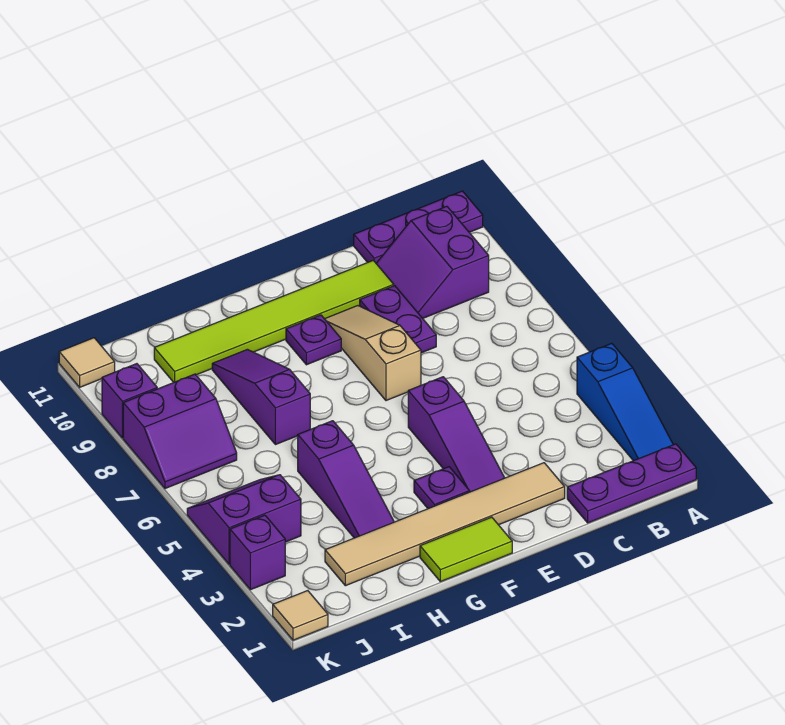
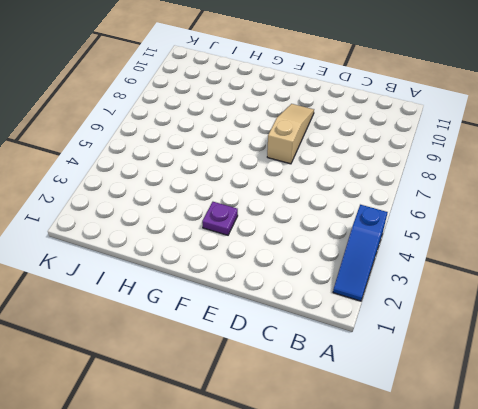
none -> purple plate A1:C1 level 1
none -> purple plate A11:C11 level 1
none -> purple slope B9:C10 level 1 top B

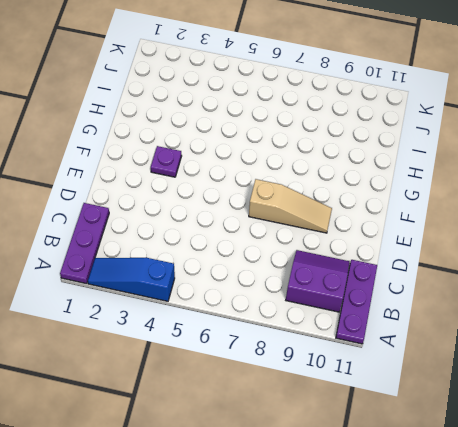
none -> tan tile D2:I2 level 1
none -> purple plate D8:D9 level 1
none -> lime tile D10:I10 level 1

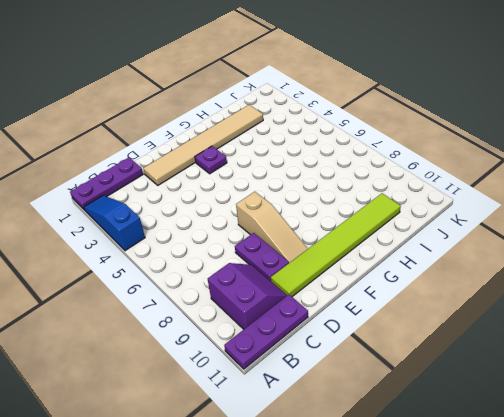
none -> purple slope E3:E5 level 1 top 5
none -> lime tile F1:G1 level 1
none -> purple plate F9 level 1

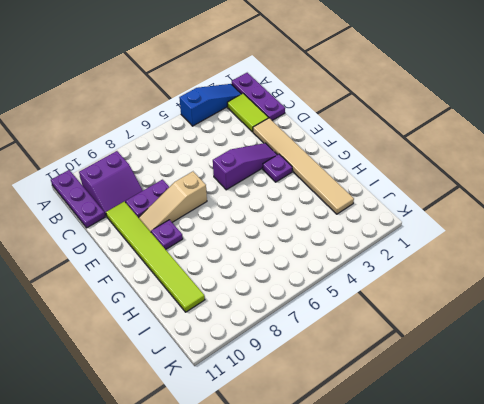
lime tile B2:C2 level 1 -> lime tile F1:G1 level 1
none -> purple slope H3:H5 level 1 top 5
none -> purple slope H7:H9 level 1 top 7
none -> purple slope J4:K5 level 1 top 4

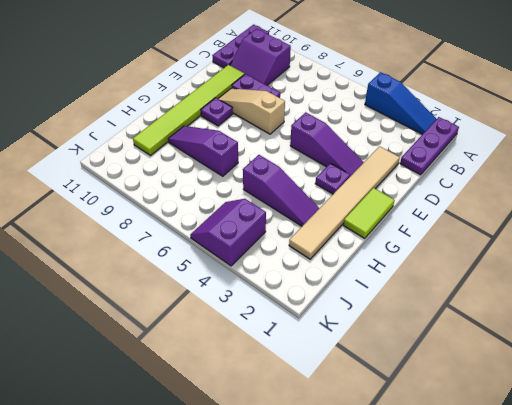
none -> purple slope J7:K8 level 1 top 8
none -> tan tile K1 level 1
none -> purple brick K3 level 1

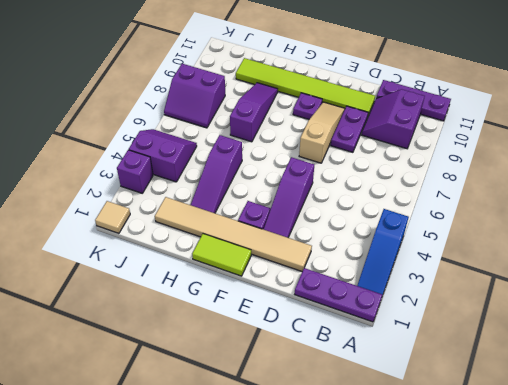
none -> purple brick K9 level 1
none -> tan tile K11 level 1

